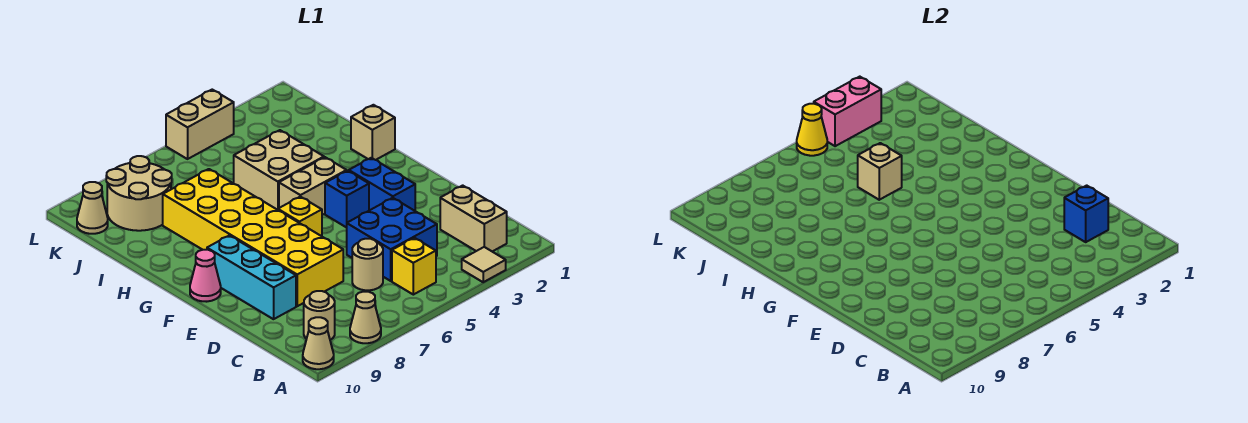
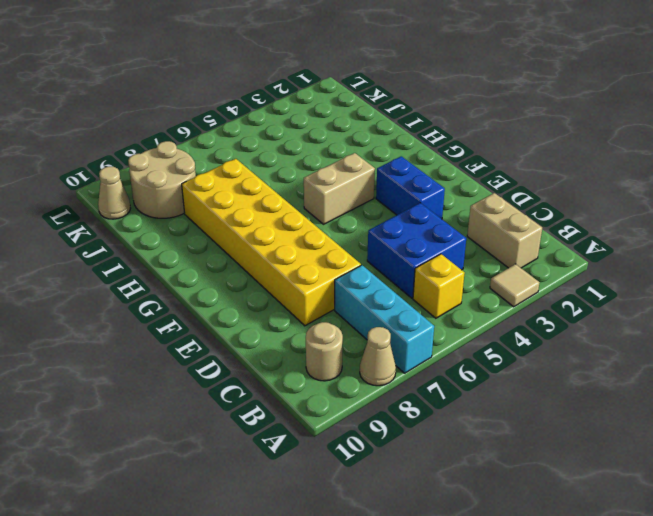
cyan brick A7:C7 level 1 -> cyan brick D9:F9 level 1
none -> tan cone A10 level 1
none -> tan round brick C6 level 1
none -> blue brick F4 level 1

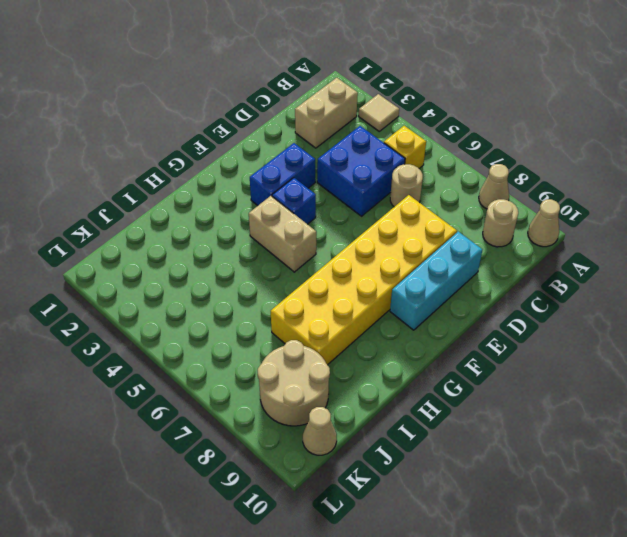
none -> yellow brick F6 level 1
none -> pink cone F10 level 1
none -> tan brick H1 level 1

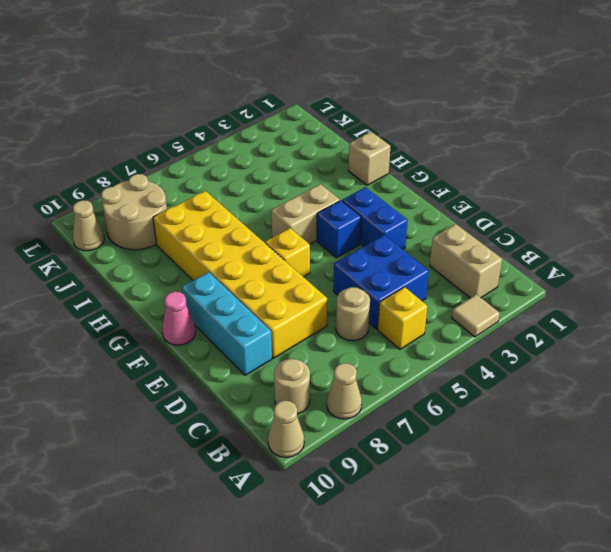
none -> tan brick H4:I5 level 1
none -> tan brick L4:L5 level 1
none -> blue brick C2 level 2

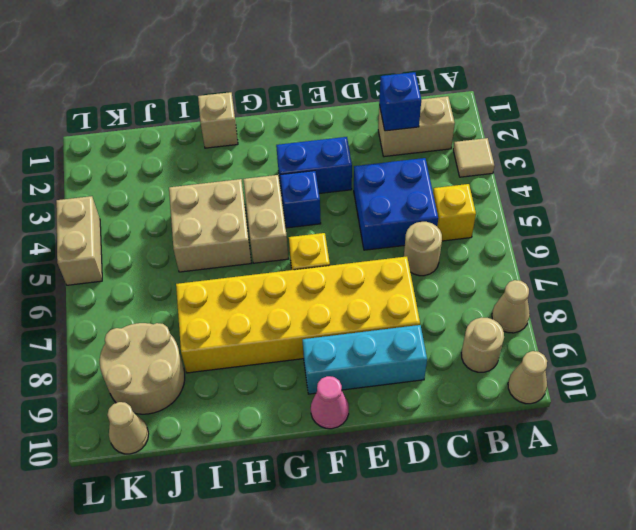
none -> tan brick I5 level 2
none -> pink brick L3:L4 level 2
none -> yellow cone L5 level 2

